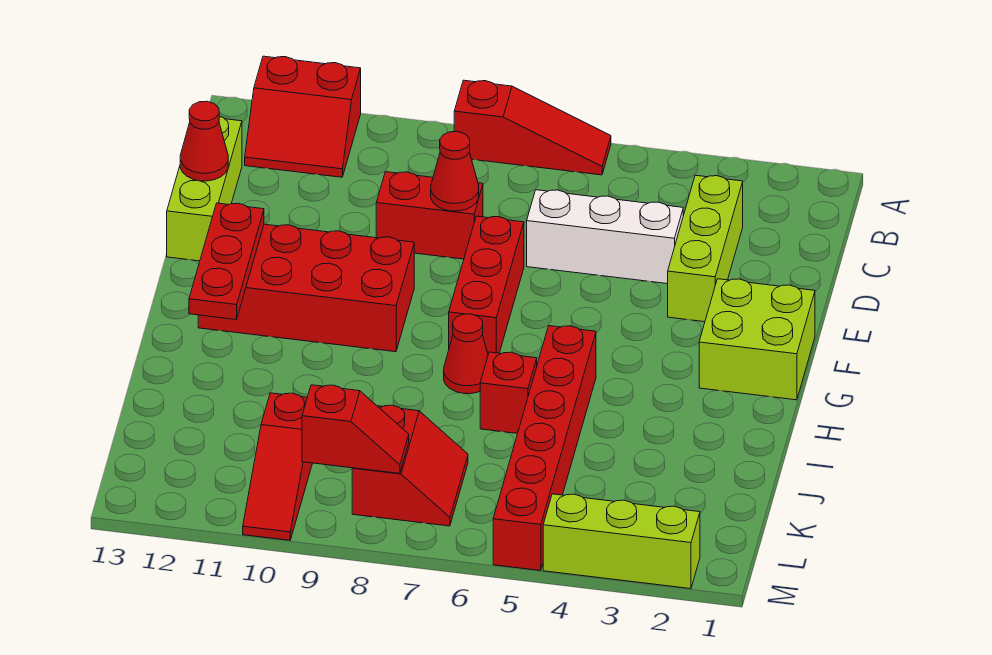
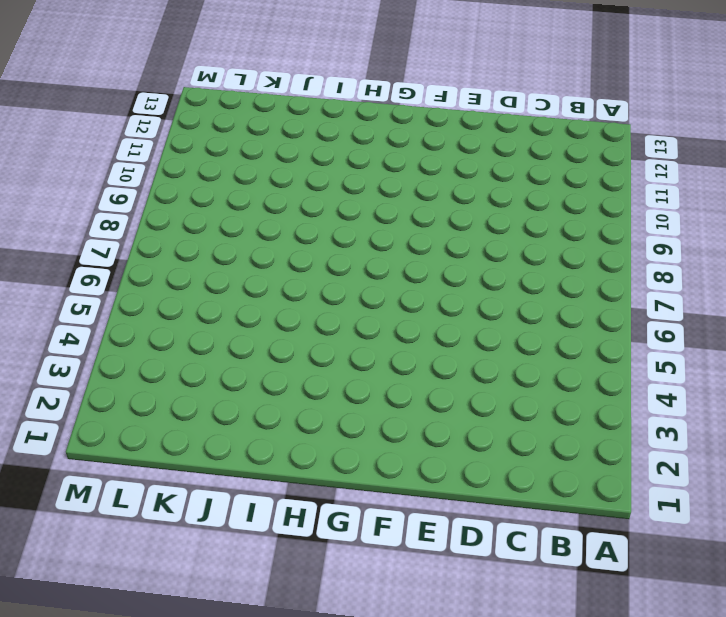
none -> red slope A6:A8 level 1 top 8
none -> red slope A11:B12 level 1 top A
none -> lime brick C3:E3 level 1

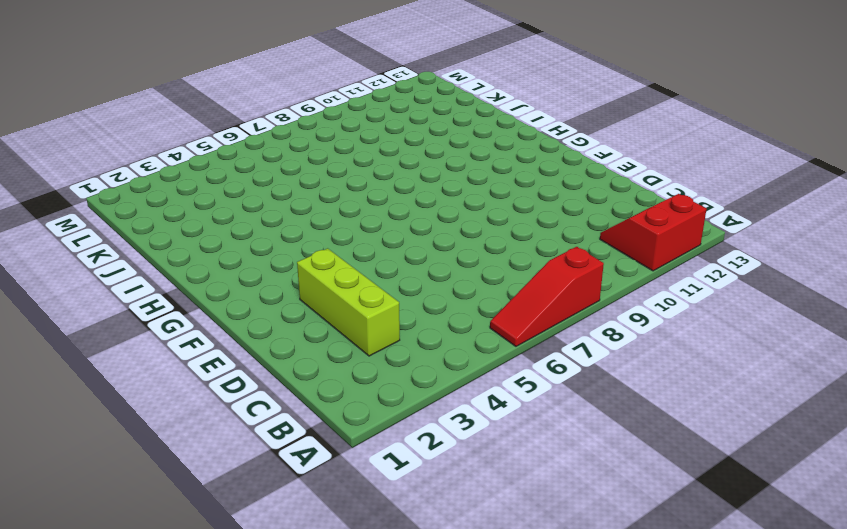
none -> lime brick C13:E13 level 1
none -> white brick D4:D6 level 1
none -> red brick D8:D9 level 1

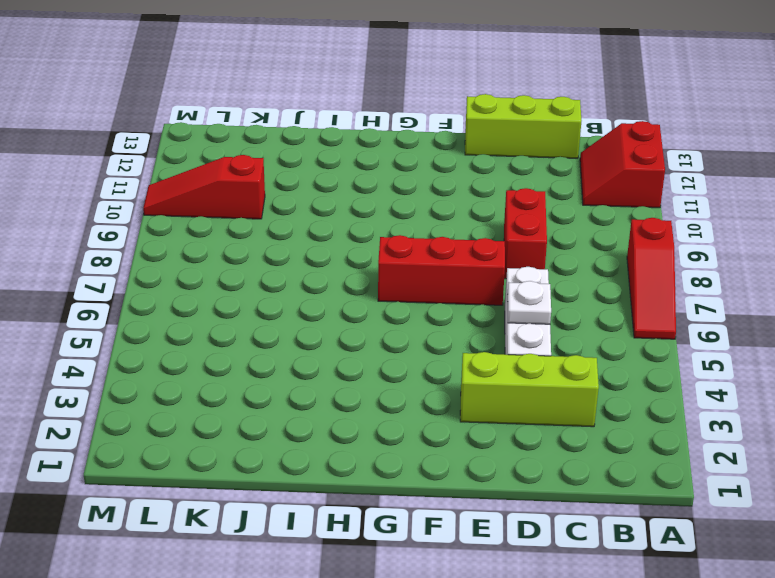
white plate D5 level 2 -> none
none -> lime brick F1:G2 level 1
none -> red brick F9:G12 level 1
none -> red brick H5:M5 level 1

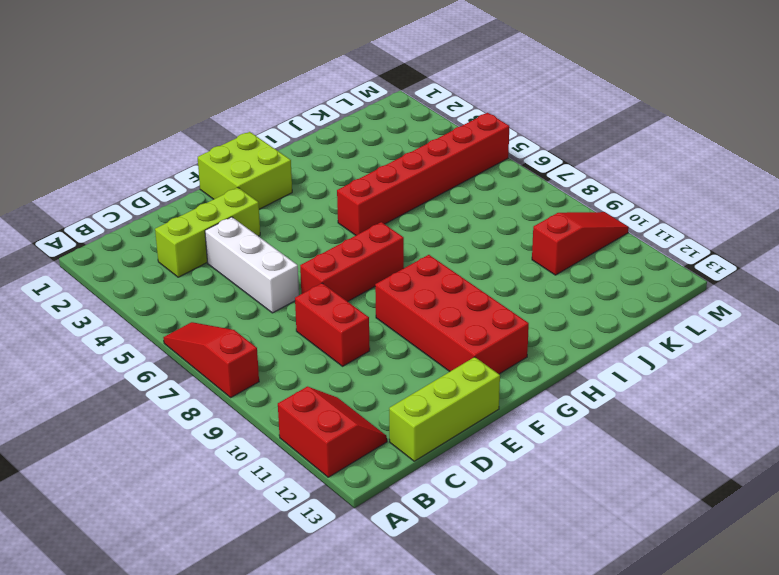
none -> red cone H7 level 1
none -> red brick I6 level 1
none -> red slope K7:L8 level 1 top 8

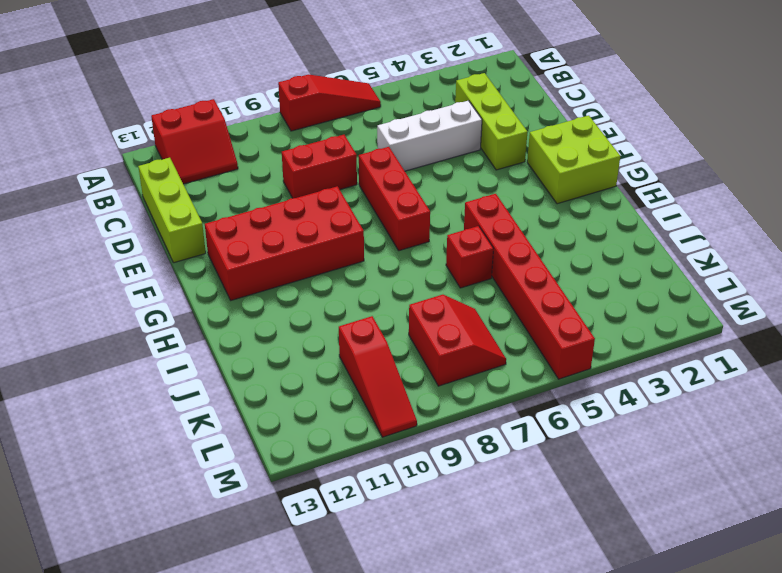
none -> red cone H7 level 1
none -> lime brick M2:M4 level 1
none -> red cone D8 level 2

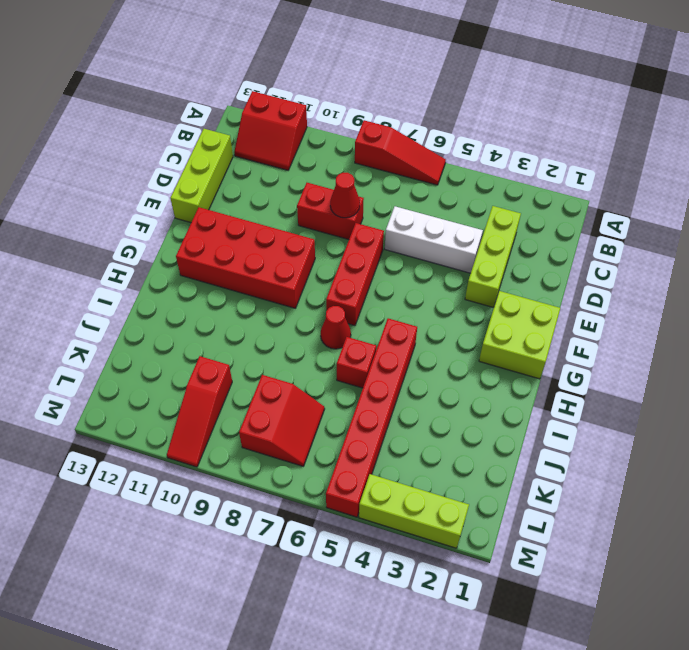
none -> red cone D13 level 2
none -> red plate F12:H12 level 2
none -> red slope L8:L9 level 2 top 9

